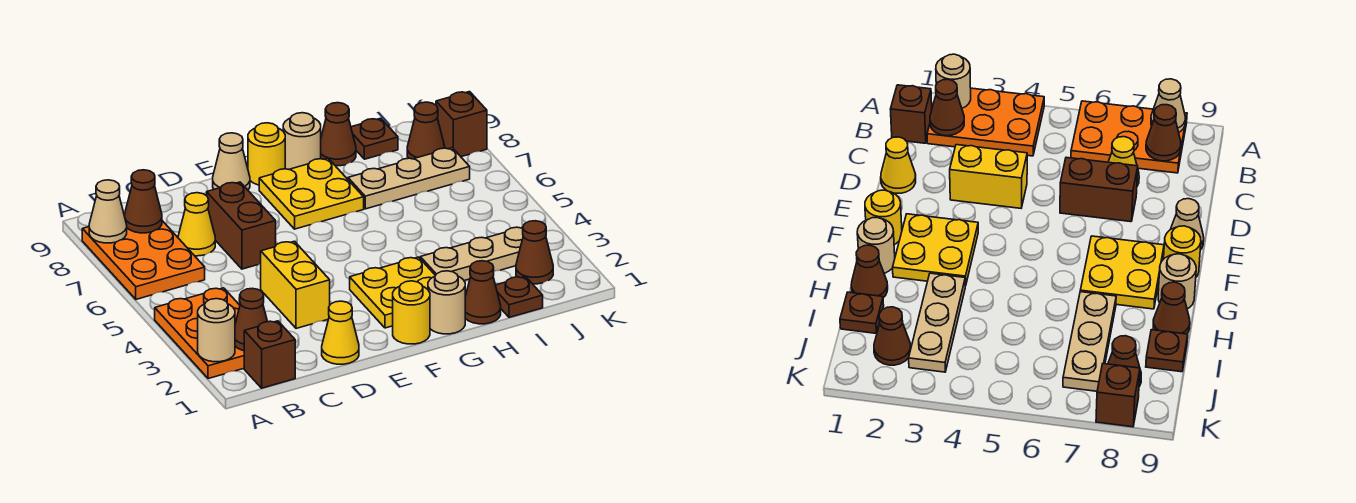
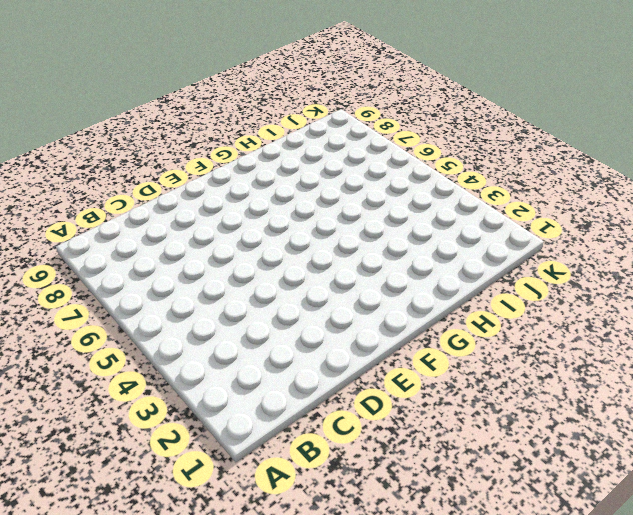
none -> orange plate A2:B4 level 1
none -> orange plate A6:B8 level 1
none -> brown brick B1 level 1

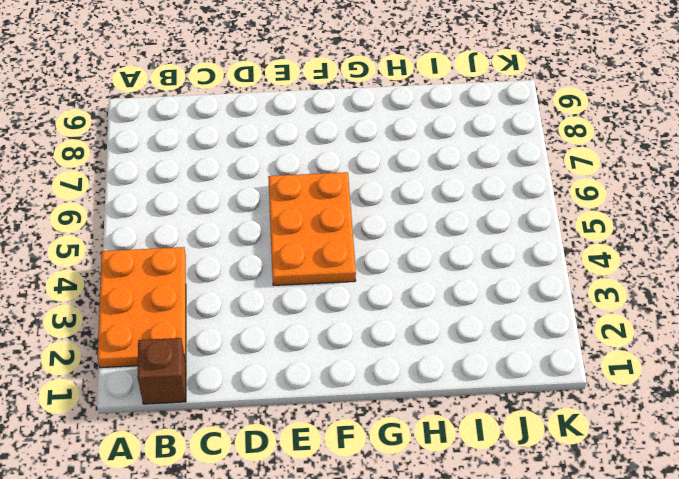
orange plate E4:F6 level 1 -> orange plate A6:B8 level 1
none -> yellow cone C7 level 1
none -> yellow cone D1 level 1
none -> yellow brick D3:D4 level 1

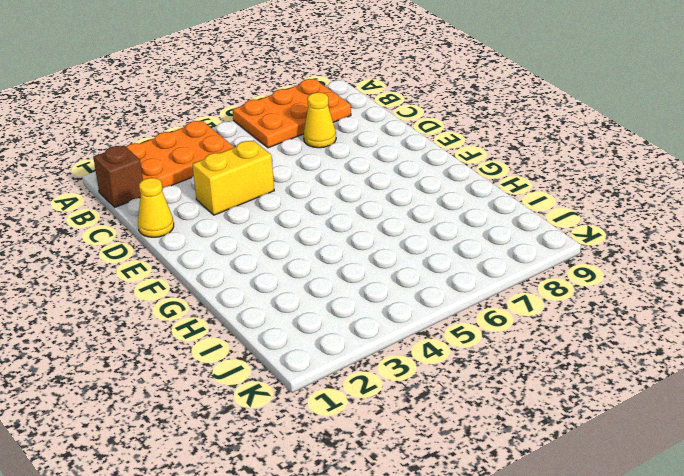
none -> brown brick D6:D7 level 1
none -> tan cone E9 level 1
none -> yellow round brick F1 level 1

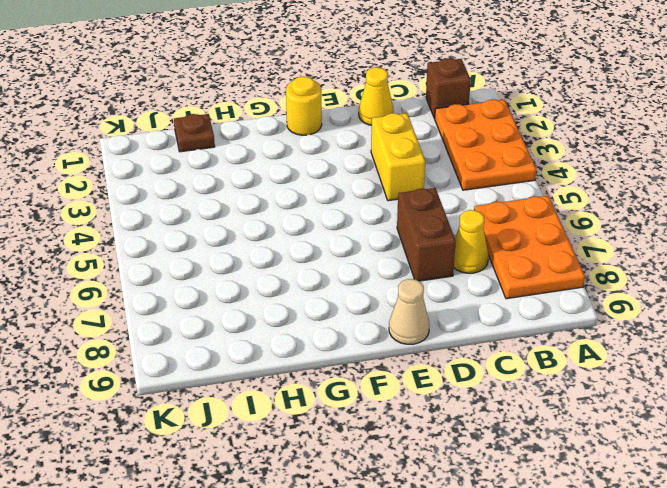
none -> yellow plate F2:G3 level 1
none -> yellow plate F7:G8 level 1
none -> yellow round brick F9 level 1

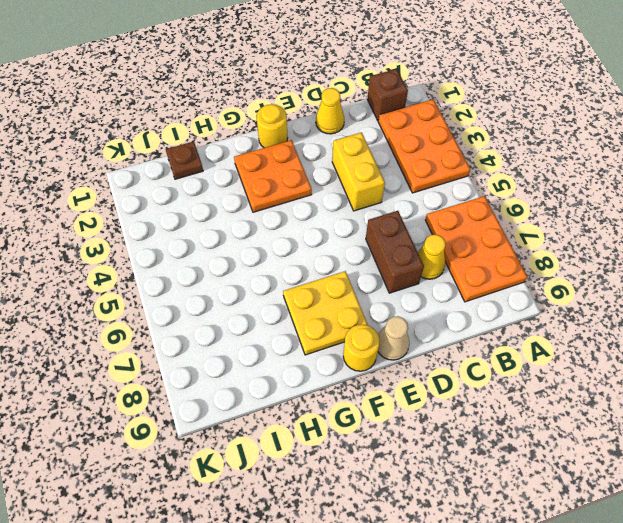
orange plate F2:G3 level 1 -> yellow plate F2:G3 level 1
none -> tan round brick G1 level 1
none -> tan round brick G9 level 1
none -> brown cone H1 level 1

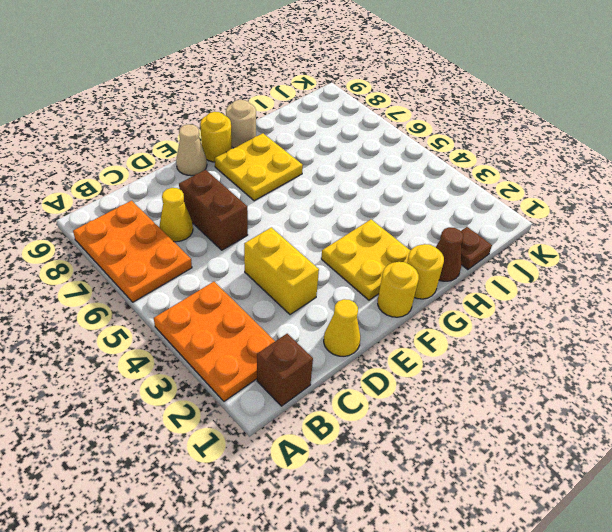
yellow round brick G1 level 1 -> tan round brick G1 level 1
none -> tan plate H3:J3 level 1
none -> tan plate H7:J7 level 1
none -> brown cone H9 level 1

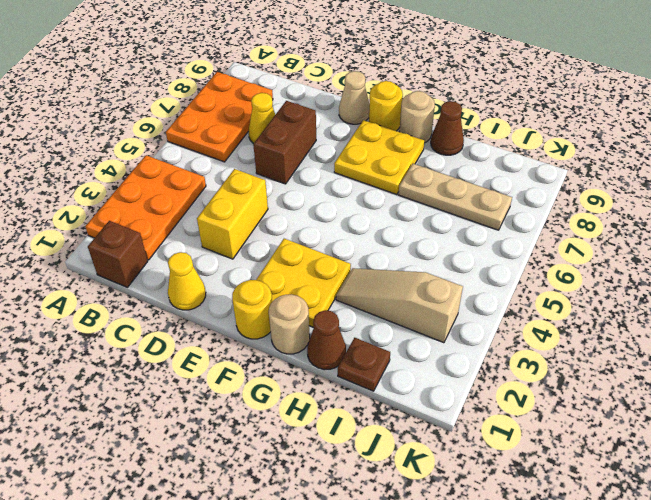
tan slope H3:J3 level 1 top J -> tan plate H3:J3 level 1
none -> brown plate I9 level 1
none -> brown cone J2 level 1
none -> brown cone J8 level 1

